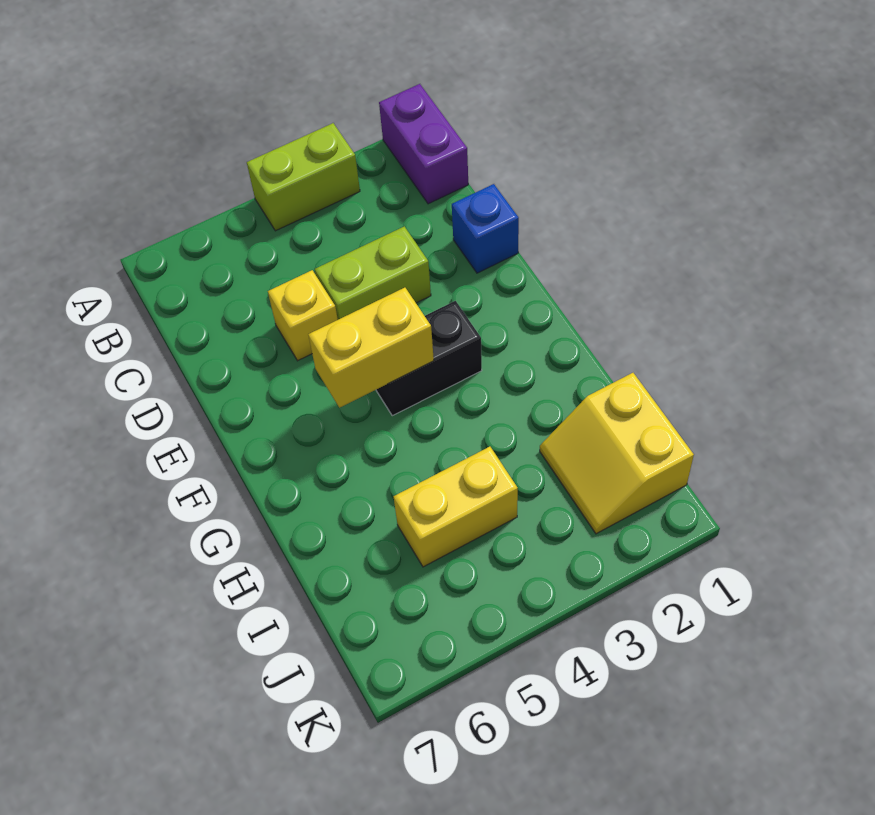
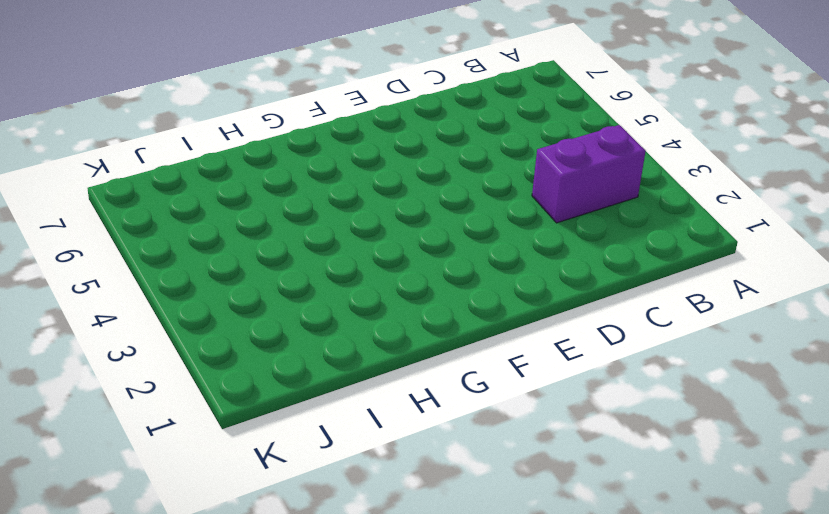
purple brick B3:C3 level 1 -> purple brick A1:B1 level 1
none -> lime brick A3:A4 level 1
none -> blue brick D1 level 1

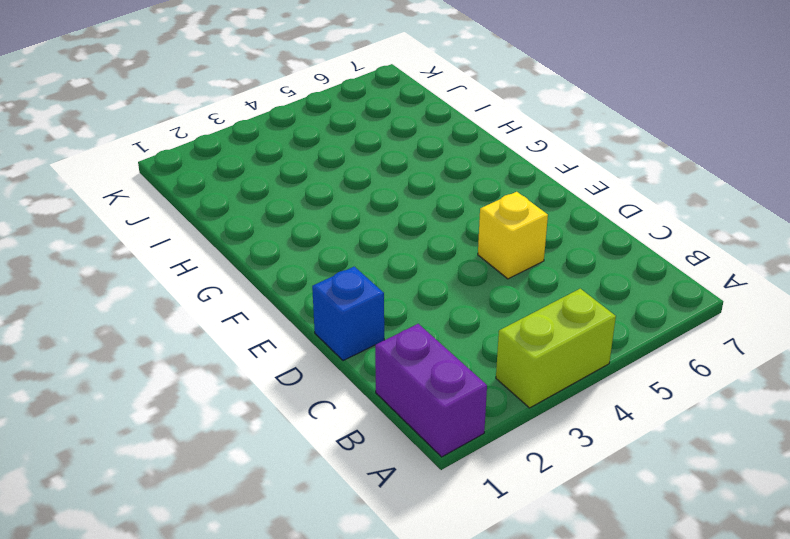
none -> lime brick D3:D4 level 1
none -> black brick F3:F4 level 1

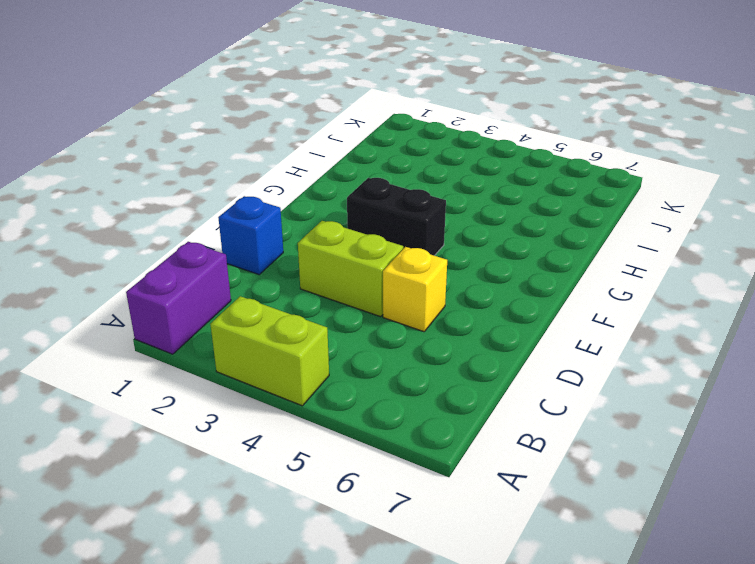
none -> yellow slope I1:J2 level 1 top 1
none -> yellow brick I4:I5 level 1

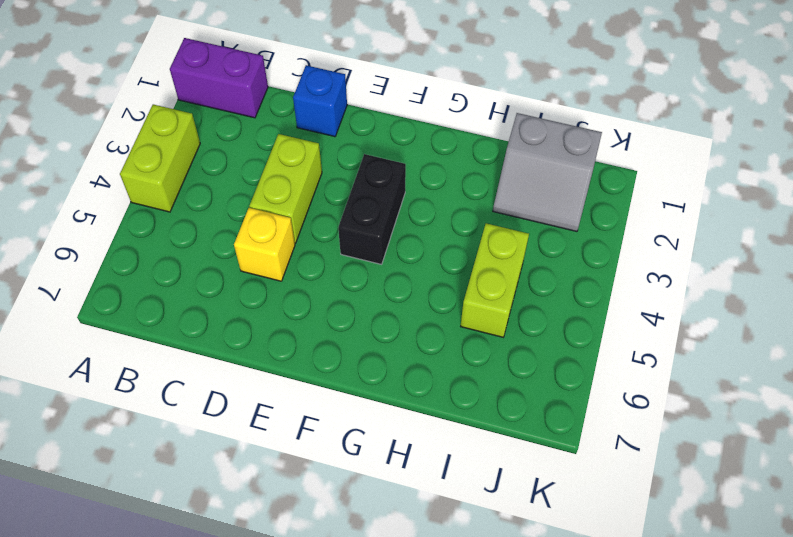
grey slope I1:J2 level 1 top 1 -> yellow slope I1:J2 level 1 top 1
lime brick I4:I5 level 1 -> yellow brick I4:I5 level 1
none -> yellow brick F4:F5 level 2

